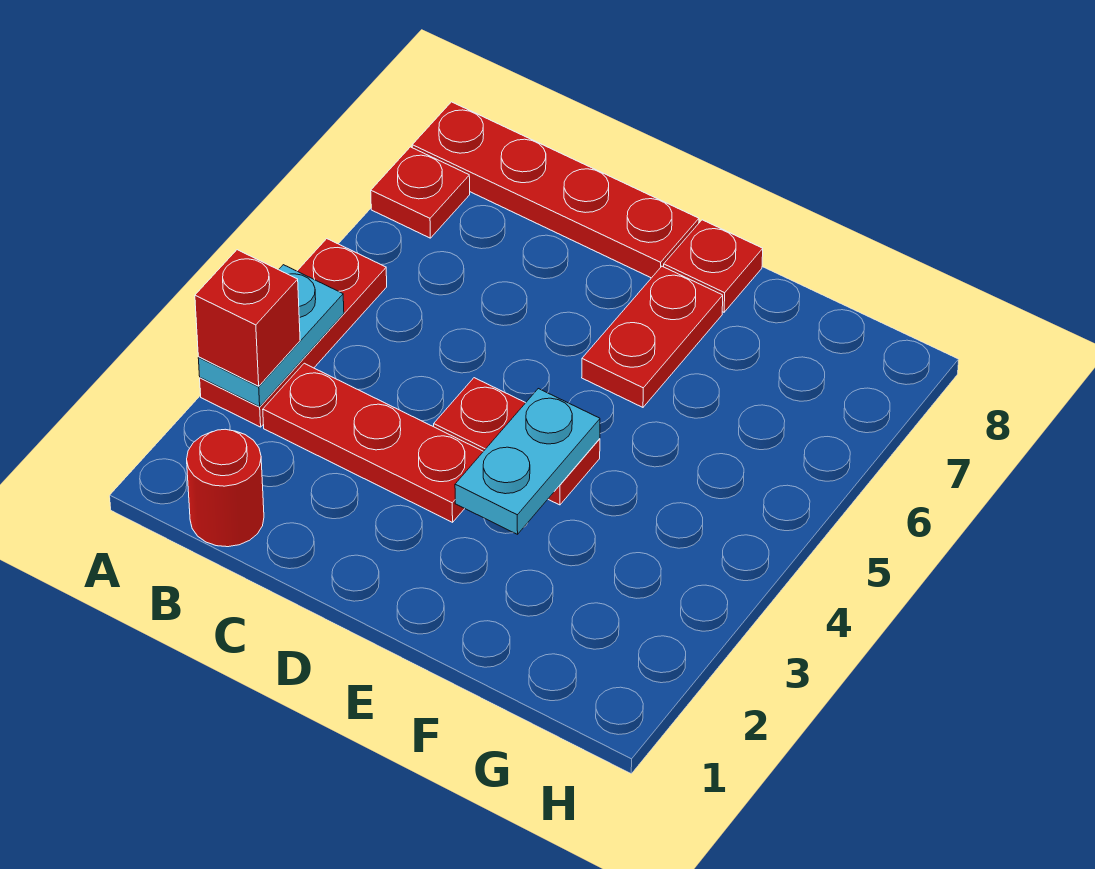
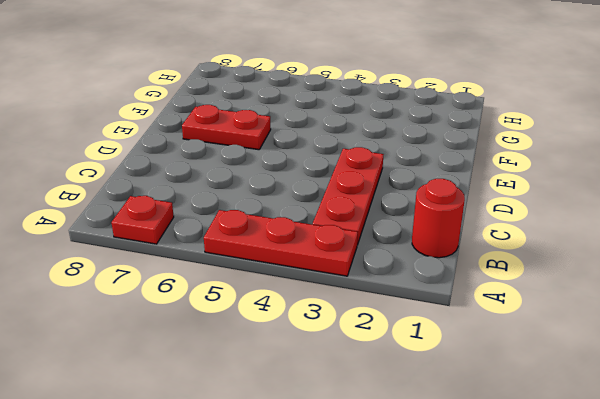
none -> red plate A8:D8 level 1
none -> red plate D4:E4 level 1

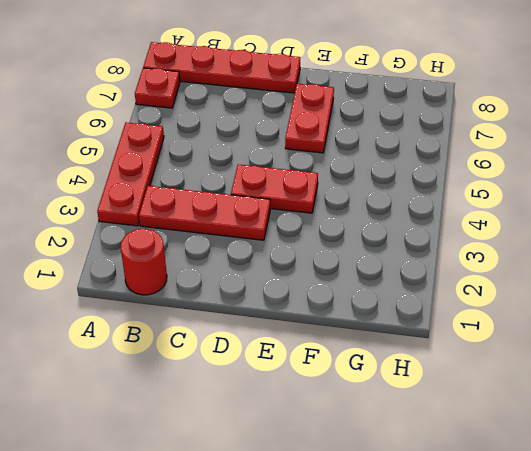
none -> red plate E8 level 1
none -> cyan plate A3:A4 level 2

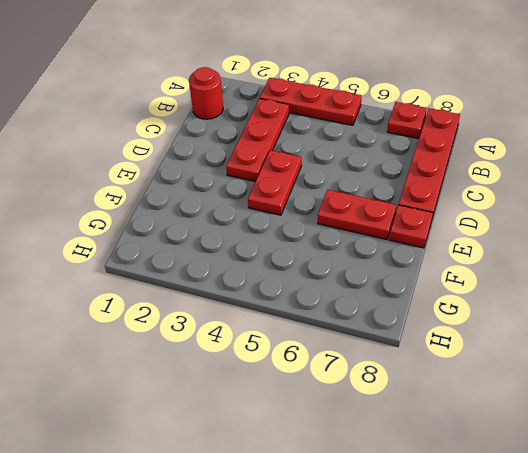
none -> cyan plate A3:A4 level 2
none -> cyan plate E3:E4 level 2

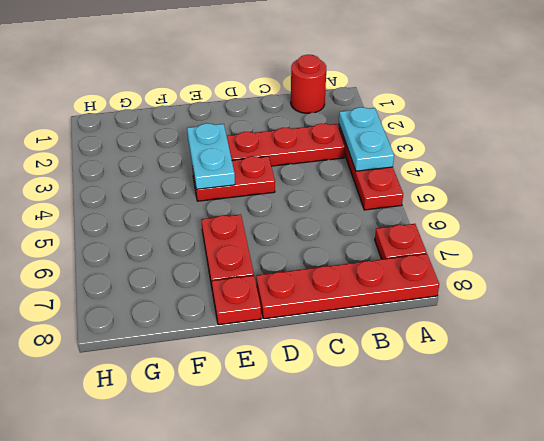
none -> red brick A3 level 3

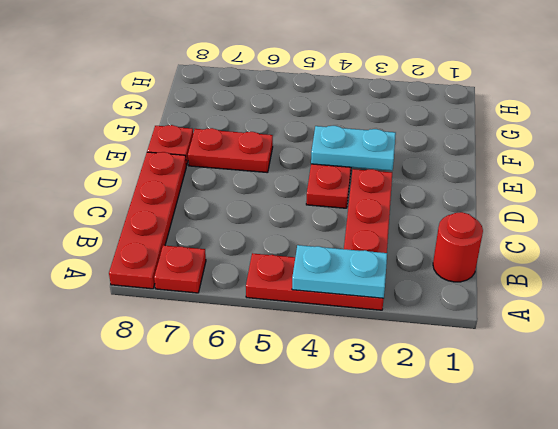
none -> red brick A3 level 3

